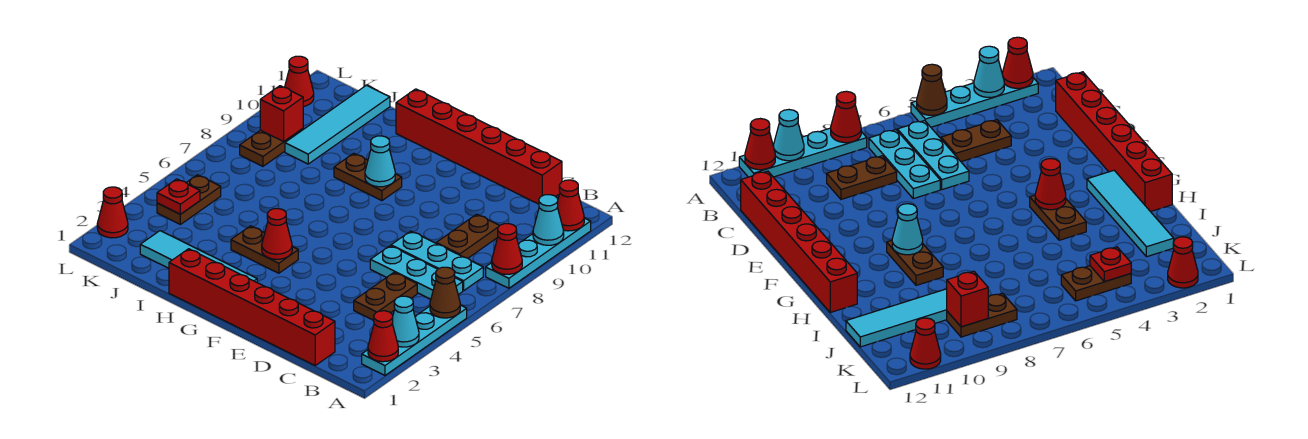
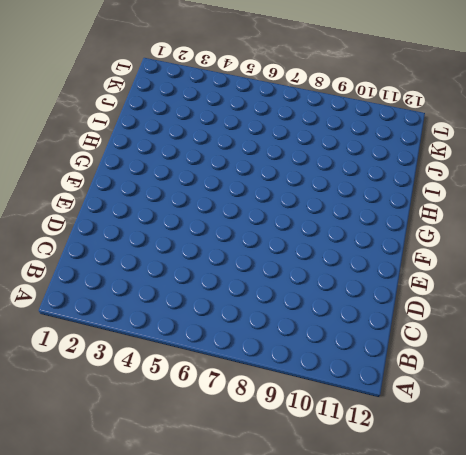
none -> cyan plate A2:A5 level 1
none -> cyan plate A8:A11 level 1
none -> cyan plate B6:D6 level 1

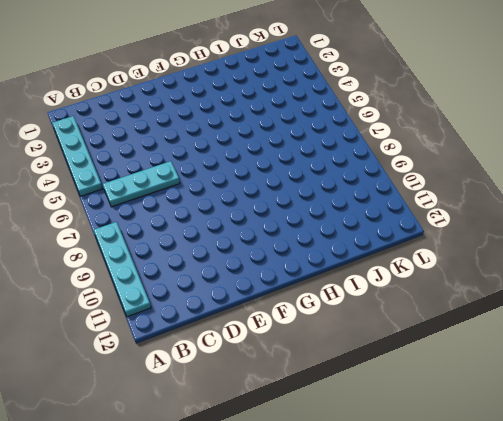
none -> cyan plate B7:D7 level 1
none -> red brick C1:H1 level 1
none -> brown plate C4:C5 level 1

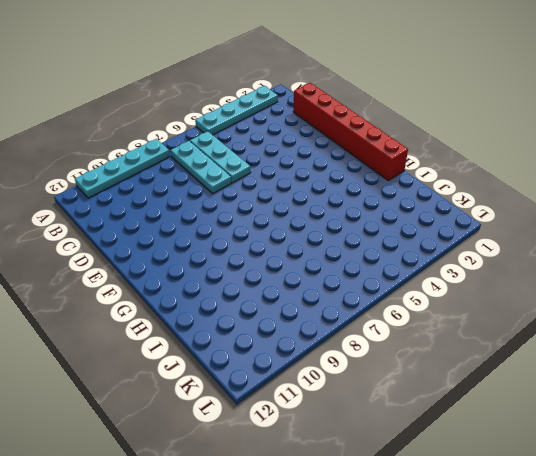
none -> brown plate C4:C5 level 1
none -> brown plate C8:C9 level 1
none -> red brick C12:H12 level 1

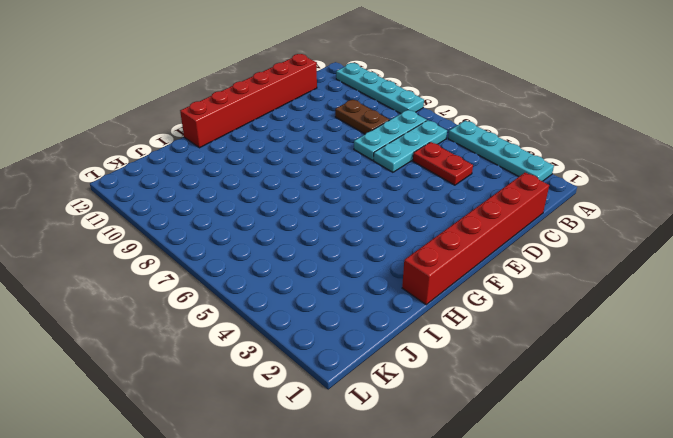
red plate C4:C5 level 1 -> brown plate C4:C5 level 1
none -> cyan tile G2:J2 level 1
none -> brown plate G4:H4 level 1
none -> brown plate G9:H9 level 1

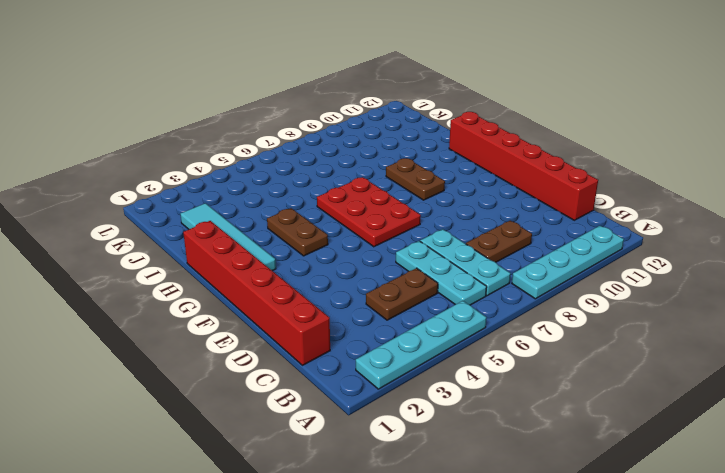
red plate F6:H7 level 1 -> none
none -> cyan tile J9:J12 level 1
none -> brown plate K4:K5 level 1
none -> brown plate K8:K9 level 1

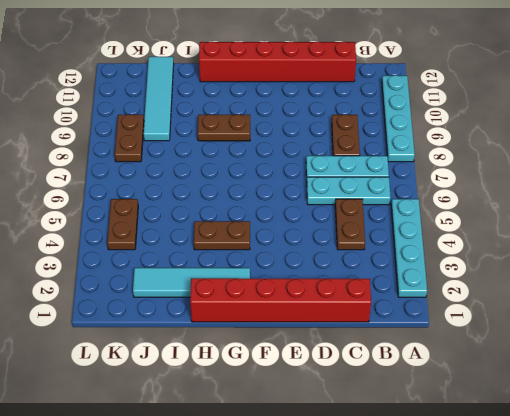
none -> red cone L2 level 1
none -> red cone L11 level 1
none -> red cone A2 level 2

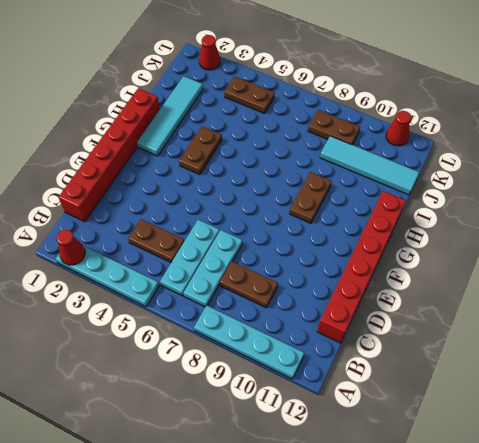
none -> cyan cone A3 level 2
none -> brown cone A5 level 2
none -> red cone A8 level 2

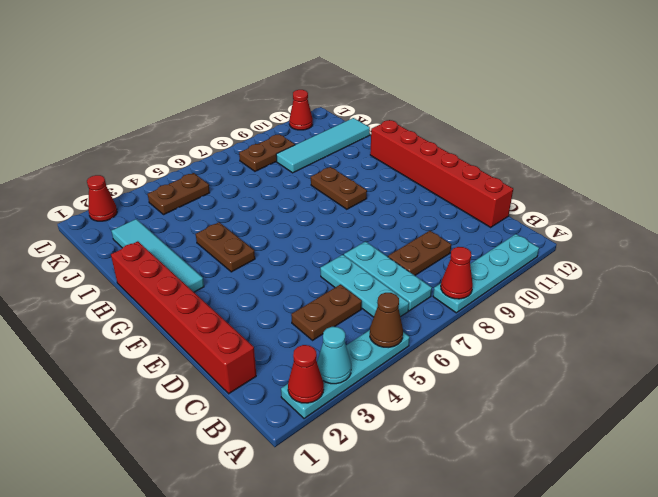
none -> cyan cone A10 level 2
none -> red cone A11 level 2
none -> red cone G4 level 2

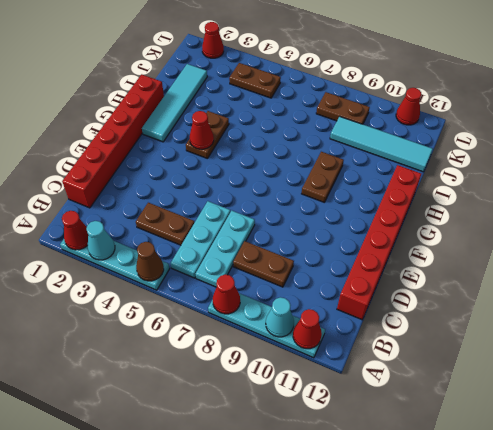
none -> cyan cone G9 level 2
none -> red plate K4 level 2
none -> red brick K9 level 2

